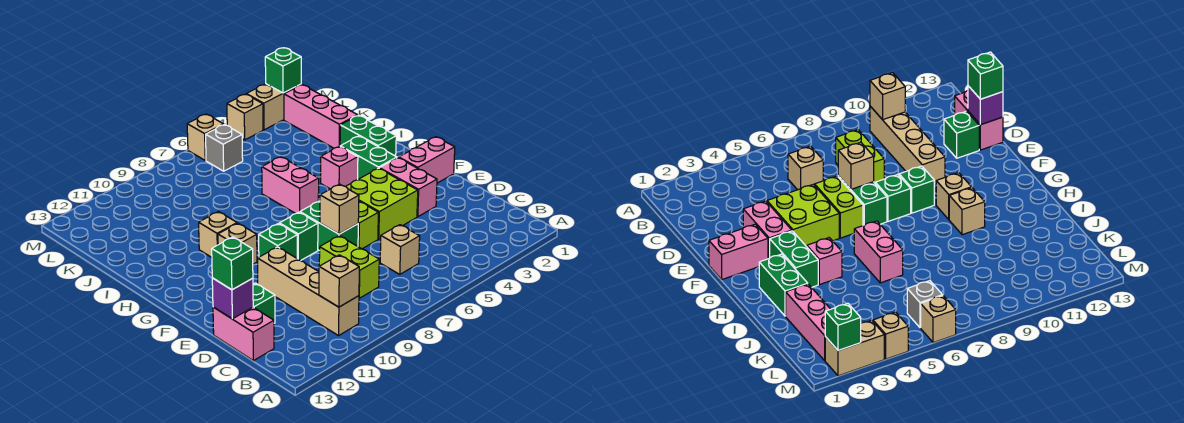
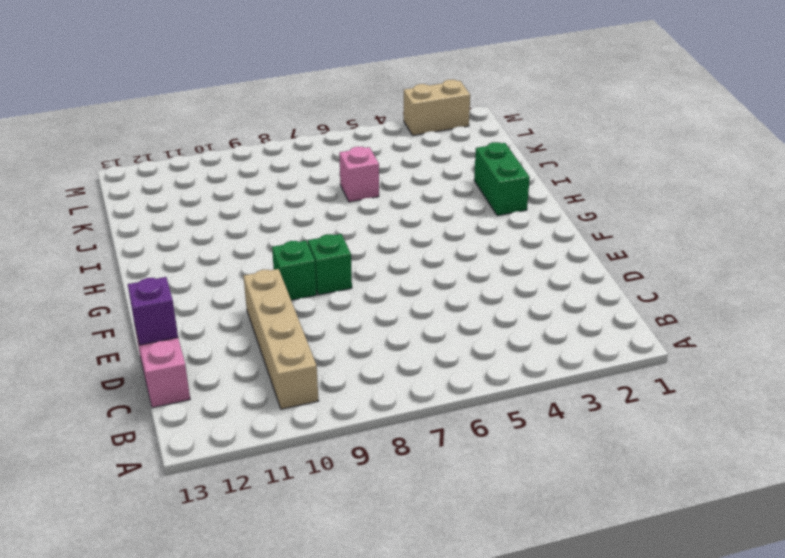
pink brick J6 level 1 -> pink brick H4 level 1
none -> tan brick C6 level 1
none -> lime brick C8:D8 level 1
none -> green brick D12 level 1

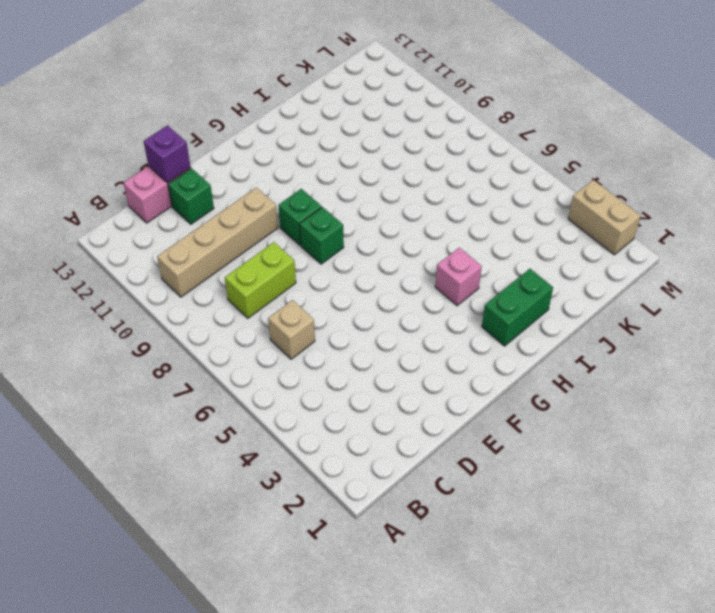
none -> pink brick E3:F3 level 1
none -> lime brick E4:F5 level 1
none -> lime brick E6:F6 level 1

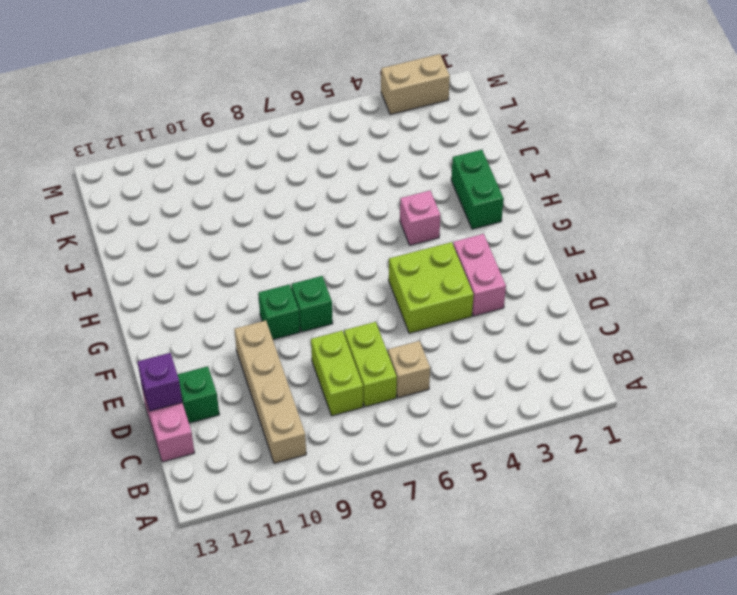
lime brick C7:D7 level 1 -> lime brick E6:F6 level 1
none -> green brick E7:F7 level 1
none -> pink brick F1:F2 level 1
none -> green brick G3:H3 level 1

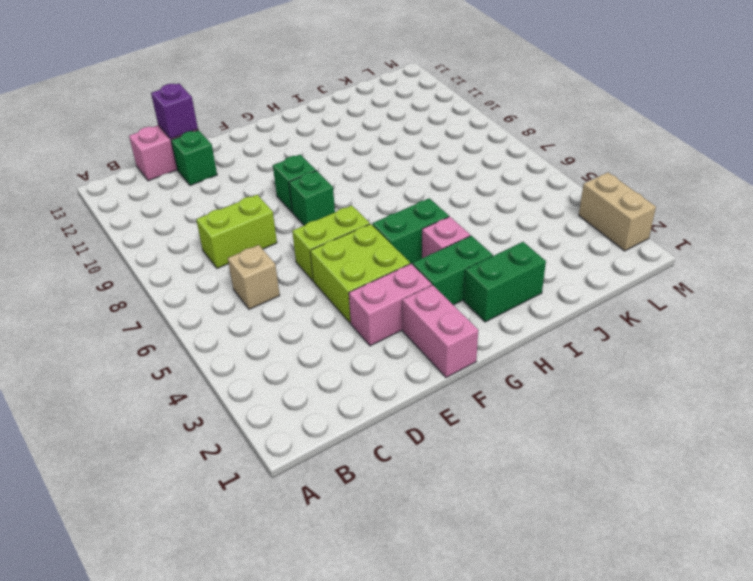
green brick G5:H5 level 1 -> green brick E7:F7 level 1
none -> tan brick B10:E10 level 1
none -> tan brick G10 level 1
none -> pink brick H6:I6 level 1

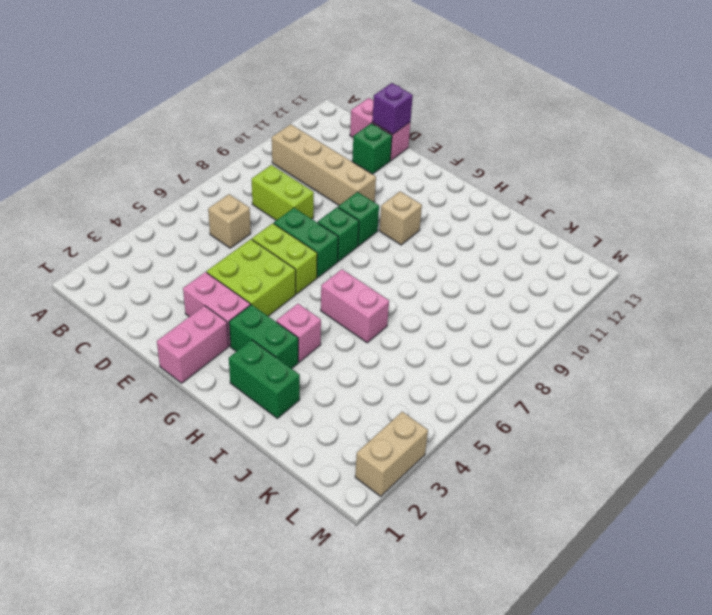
none -> tan brick H10 level 1
none -> pink brick J2:L2 level 1
none -> grey brick L6 level 1

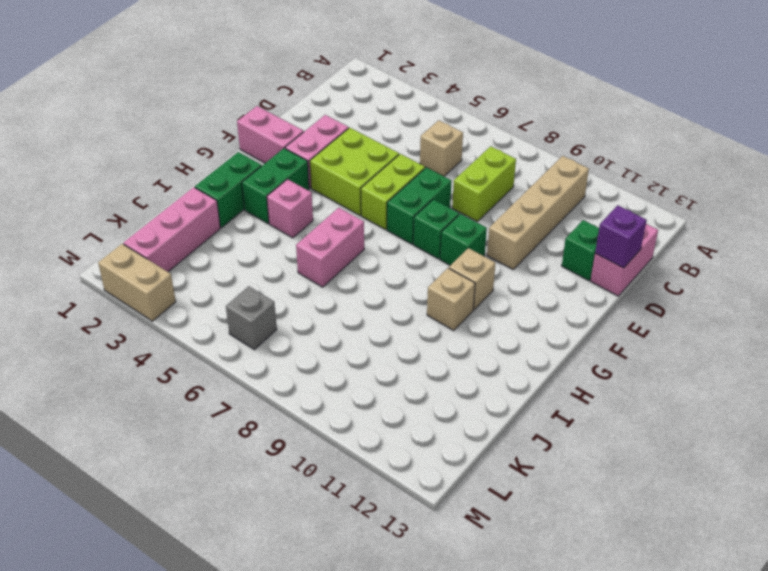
none -> tan brick M4 level 1
none -> tan brick M6 level 1
none -> tan brick B10 level 2

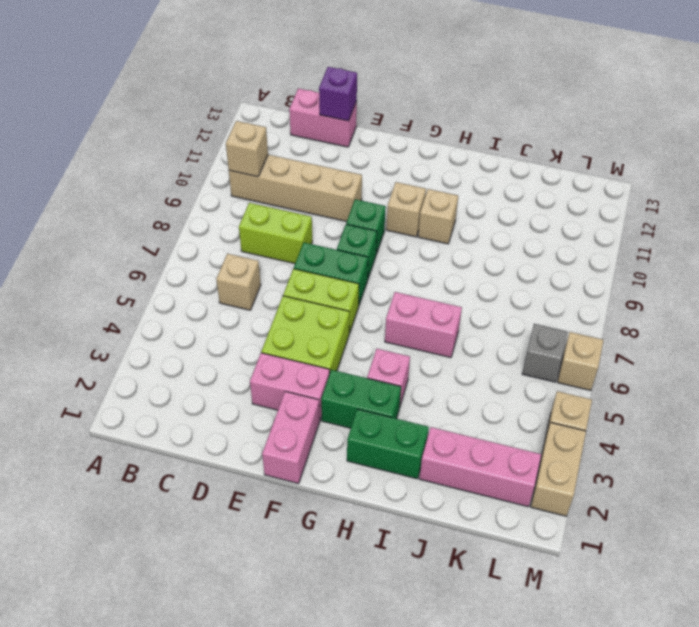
none -> green brick D12 level 1
none -> tan brick E7 level 2
none -> green brick M2 level 2

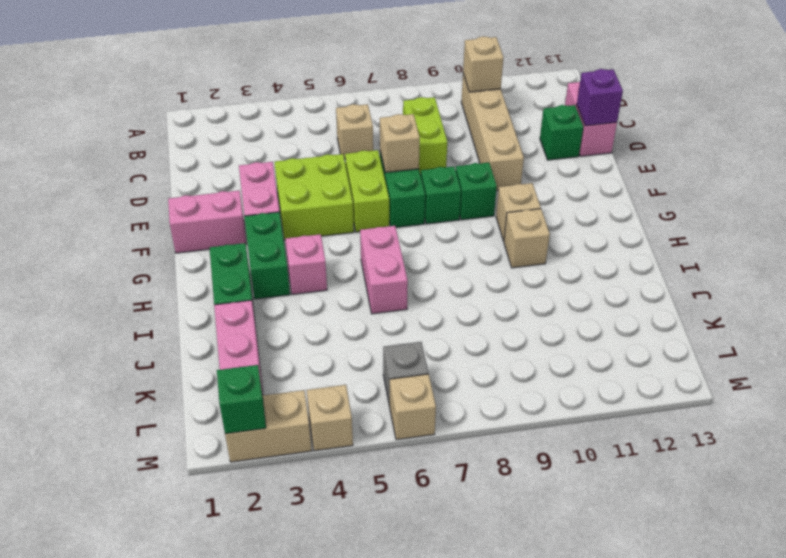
none -> green brick D13 level 3

